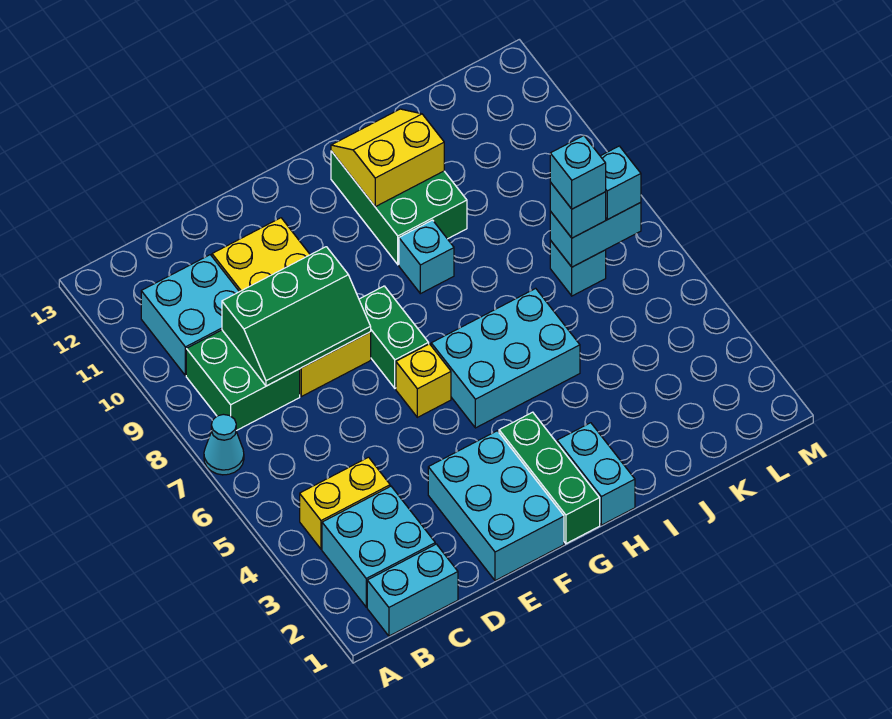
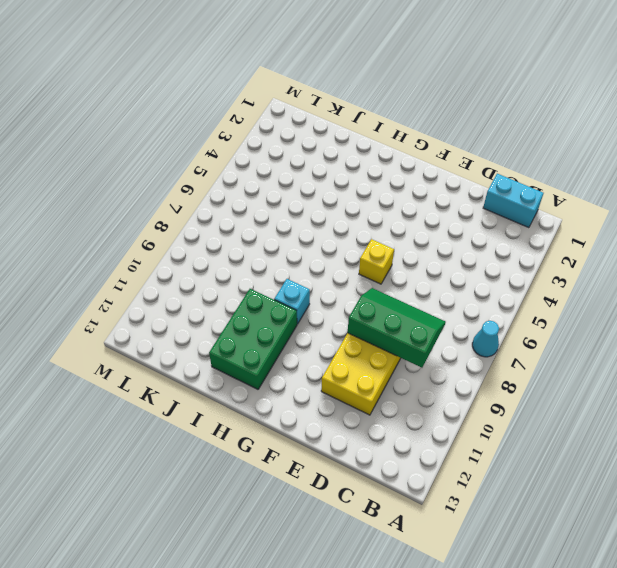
none -> cyan brick B2:C3 level 1
none -> yellow brick B4:C4 level 1
none -> green brick B8:C9 level 1

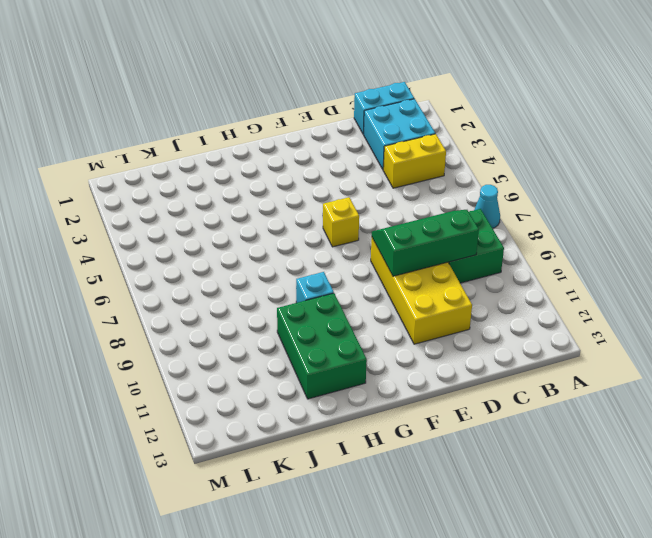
none -> cyan brick B10:C11 level 1
none -> cyan brick E1:F3 level 1
none -> green brick F7:F8 level 1

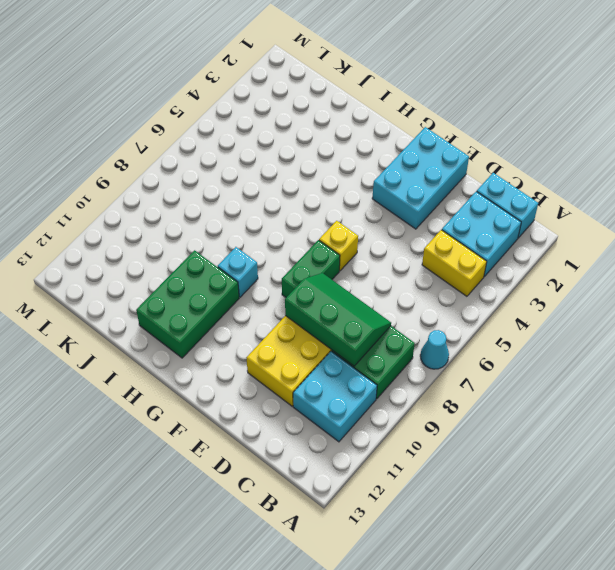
none -> green brick G1:G3 level 1
none -> cyan brick G5:I6 level 1
none -> cyan brick H1:H2 level 1

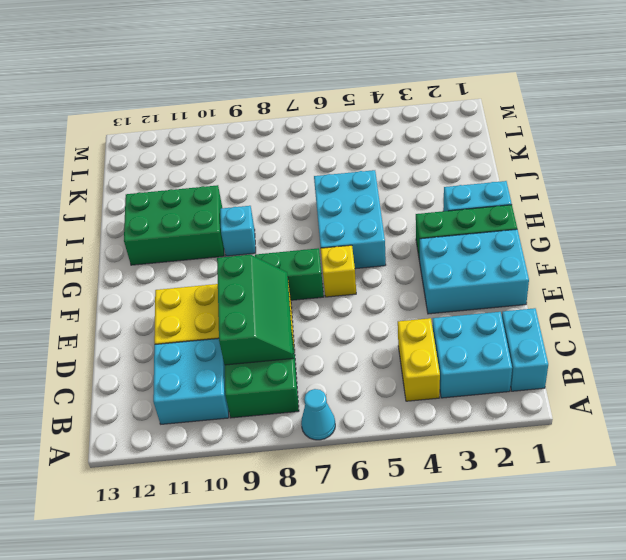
none -> cyan brick K7 level 1
none -> yellow slope H11:I12 level 2 top 11
none -> cyan brick K7:L7 level 2

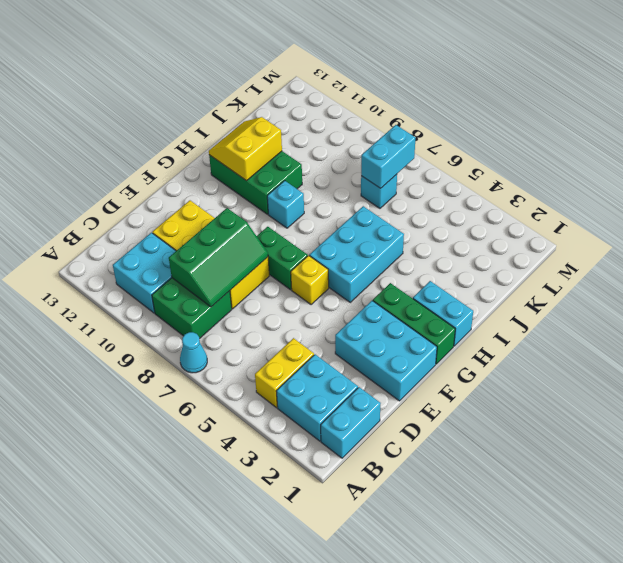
none -> cyan brick K7 level 3
none -> cyan brick L7 level 3
none -> cyan brick K7 level 4

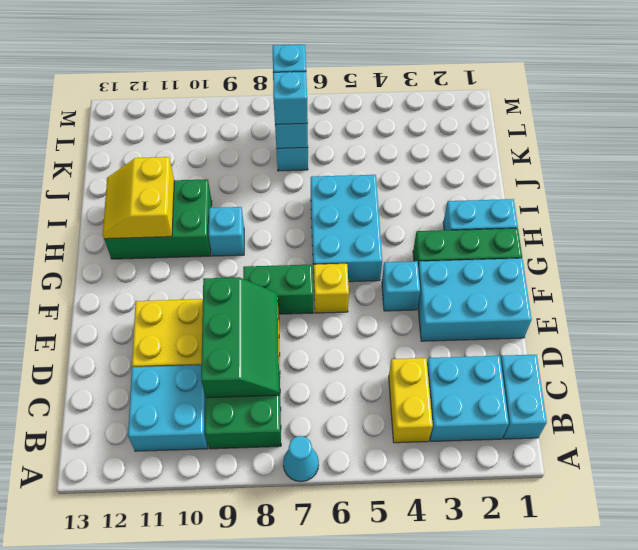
cyan brick F4 level 1 -> cyan brick K7 level 4

